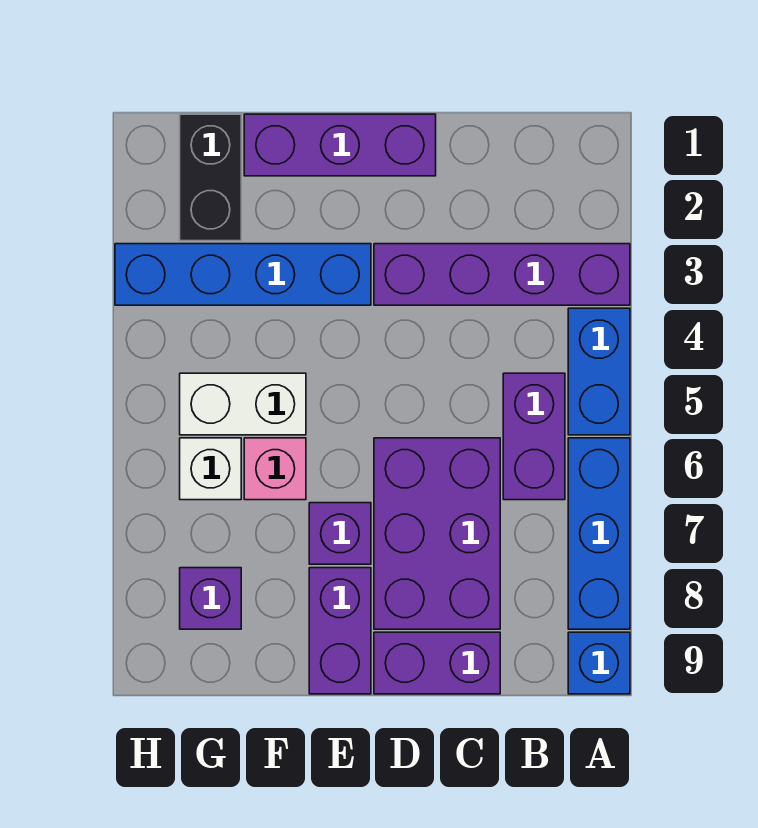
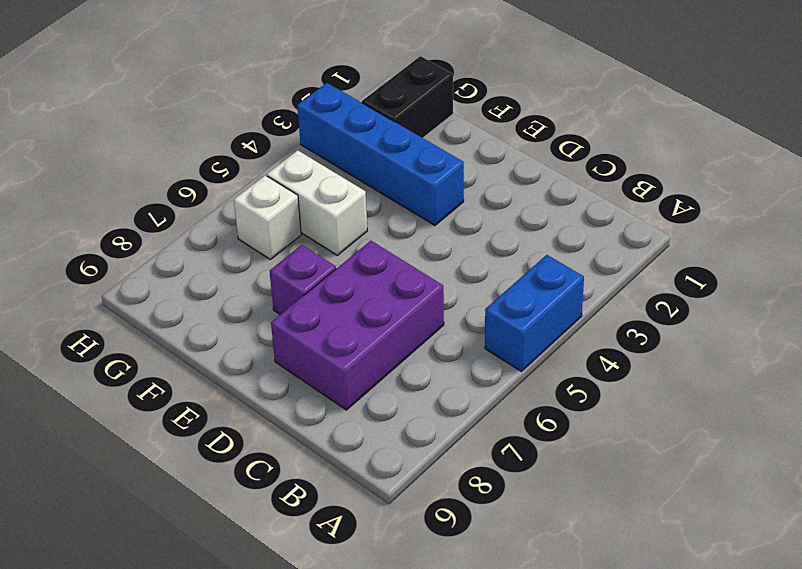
none -> purple brick A3:D3 level 1
none -> blue brick A6:A8 level 1
none -> blue brick A9 level 1

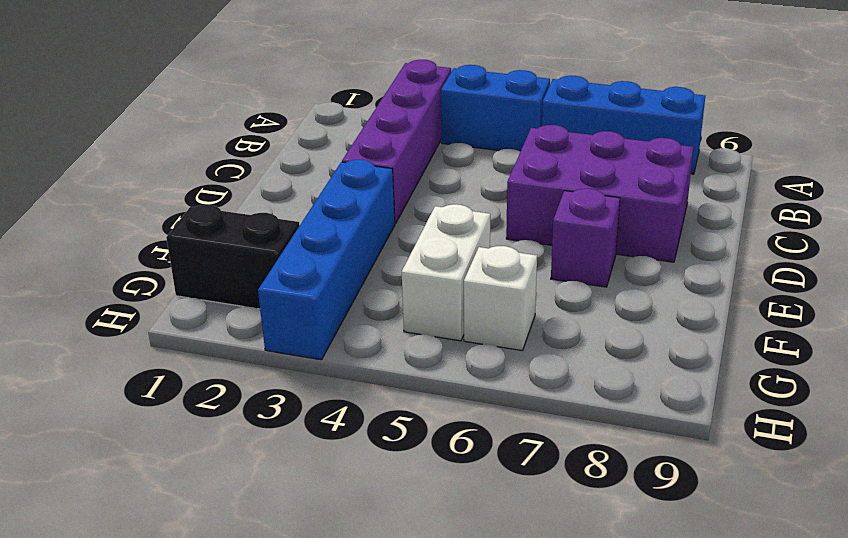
none -> blue brick A9 level 1
none -> purple brick B5:B6 level 1
none -> purple brick C9:D9 level 1

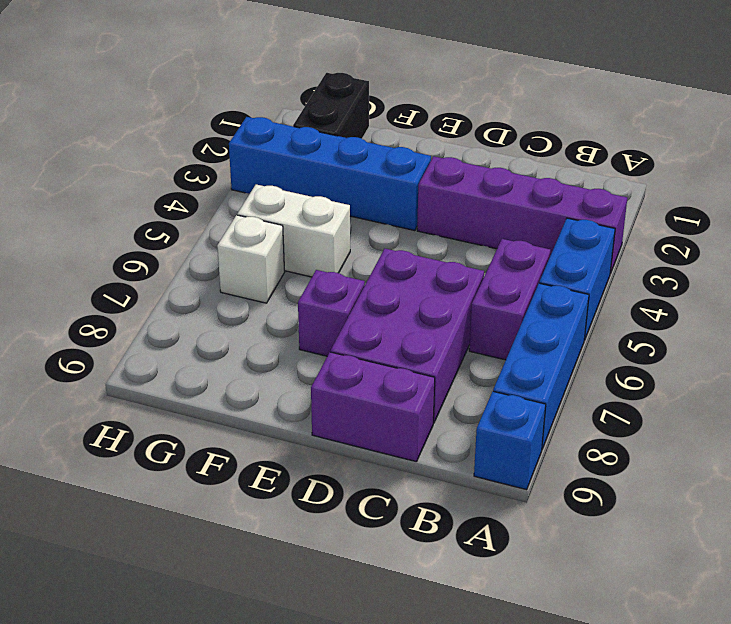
none -> purple brick D1:F1 level 1
none -> purple brick E8:E9 level 1
none -> pink brick F6 level 1

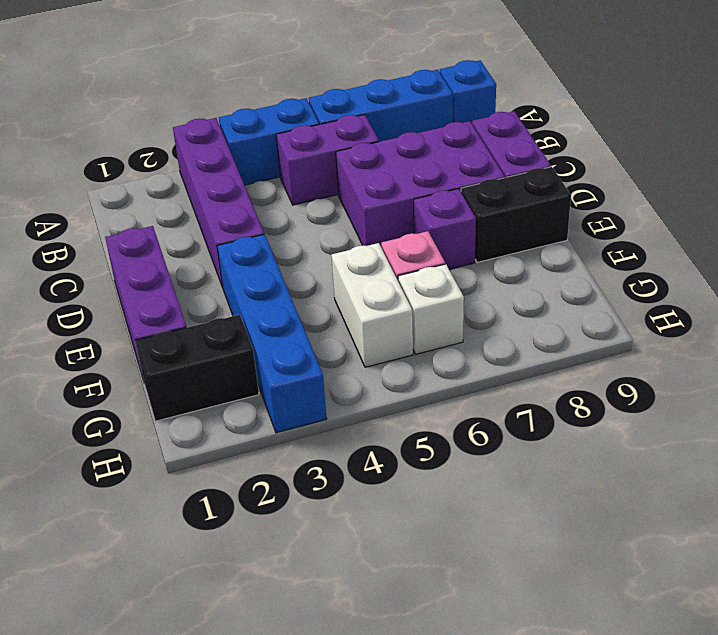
black brick E8:E9 level 1 -> purple brick E8:E9 level 1
none -> purple brick G8 level 1

